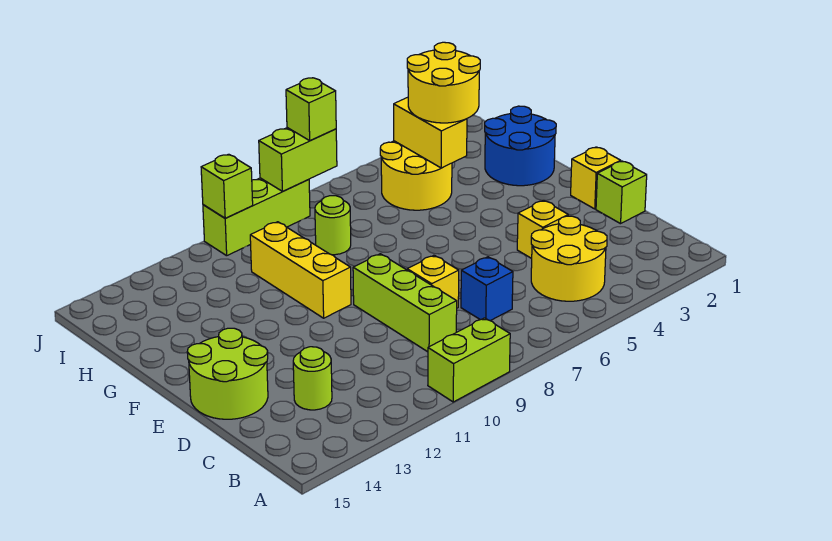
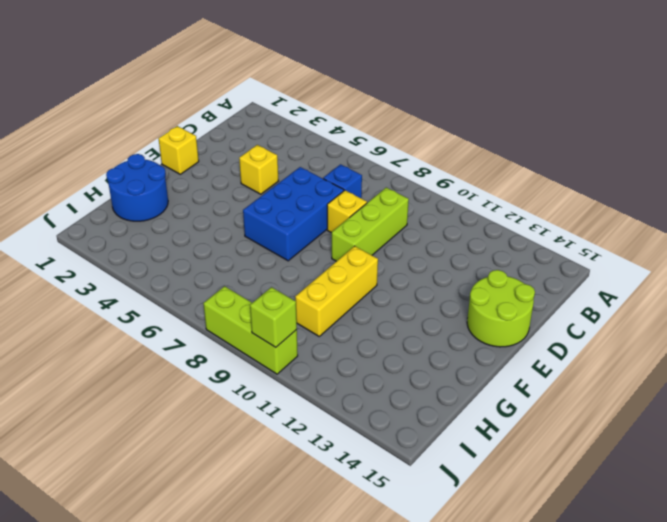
blue brick D6:F7 level 1 -> none
none -> lime brick A9:A10 level 1
none -> yellow round brick B4:C5 level 1
none -> lime round brick C13 level 1

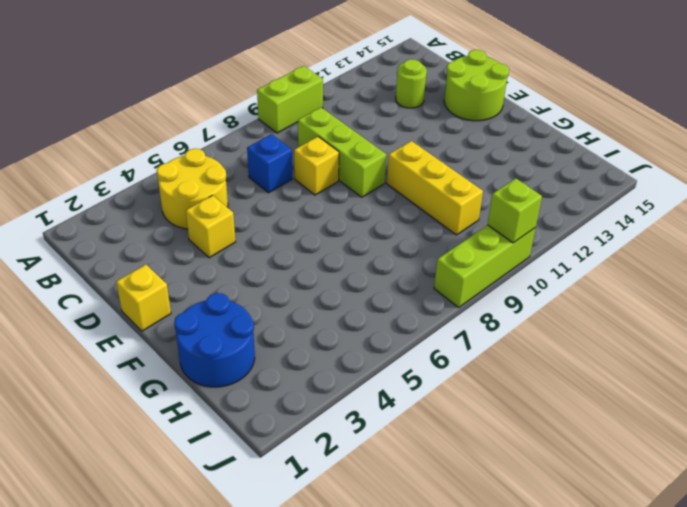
none -> lime brick D1 level 1
none -> yellow round brick H4:I5 level 1
none -> lime round brick H8 level 1

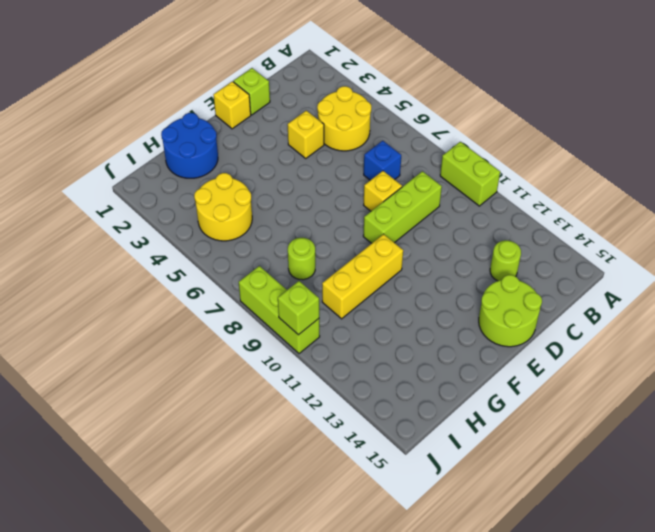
none -> yellow brick H4:I4 level 2
none -> lime brick J7:J8 level 2
none -> yellow round brick H3:I4 level 3

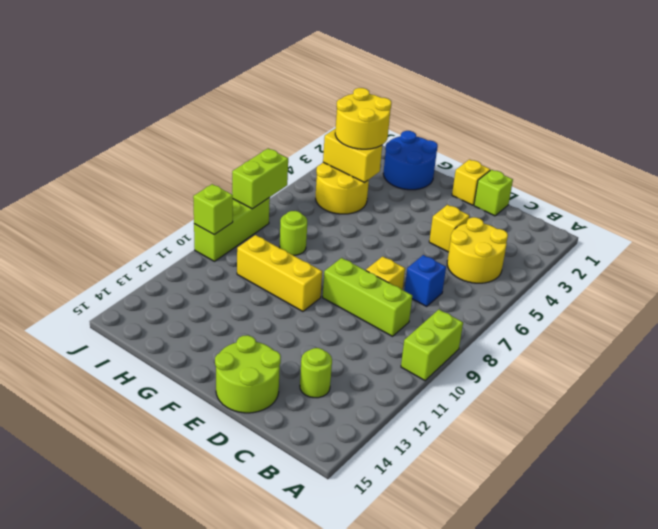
none -> lime brick J7 level 3

